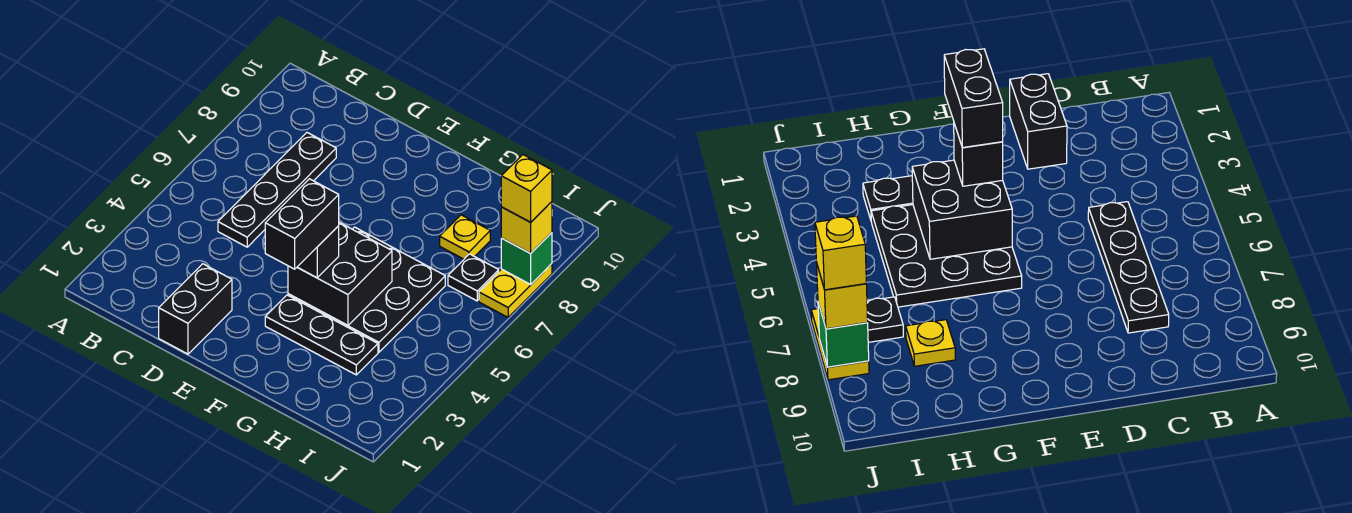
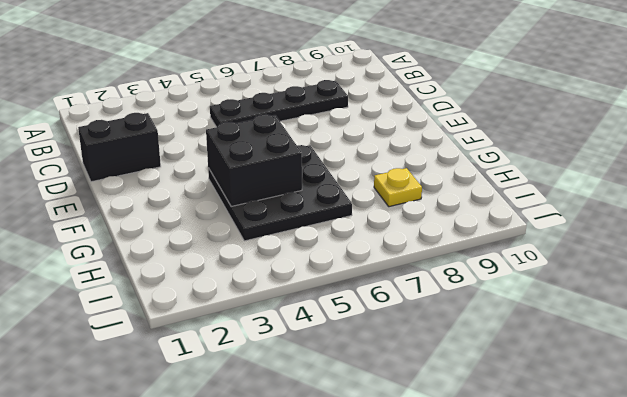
none -> black plate F3:H3 level 1
none -> black plate I7 level 1
none -> yellow plate J7:J8 level 1

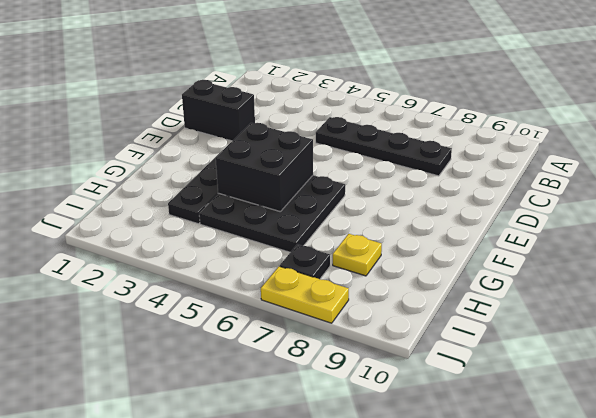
none -> green brick J8 level 2
none -> black brick F4 level 3
none -> yellow brick J8 level 3

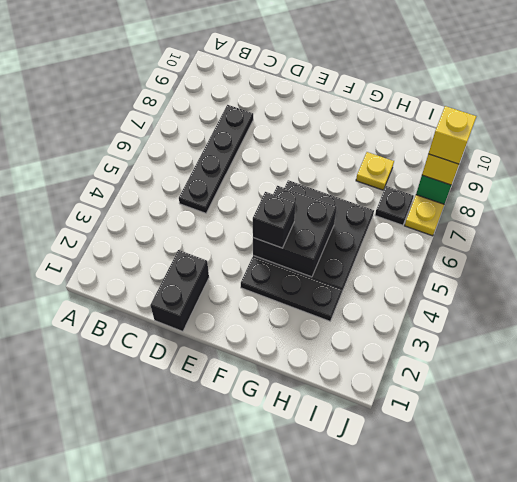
none -> black brick F3:F4 level 4

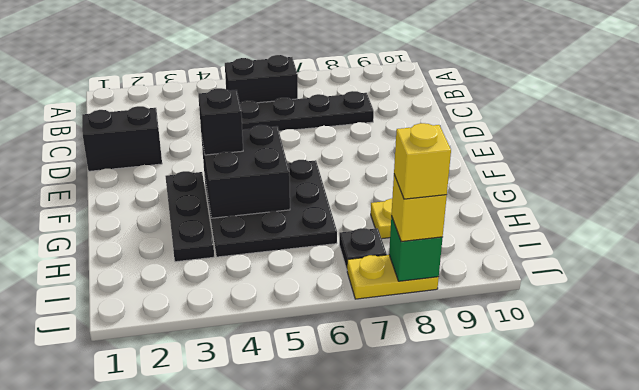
black brick B5:B6 level 1 -> black brick F3:F4 level 4

